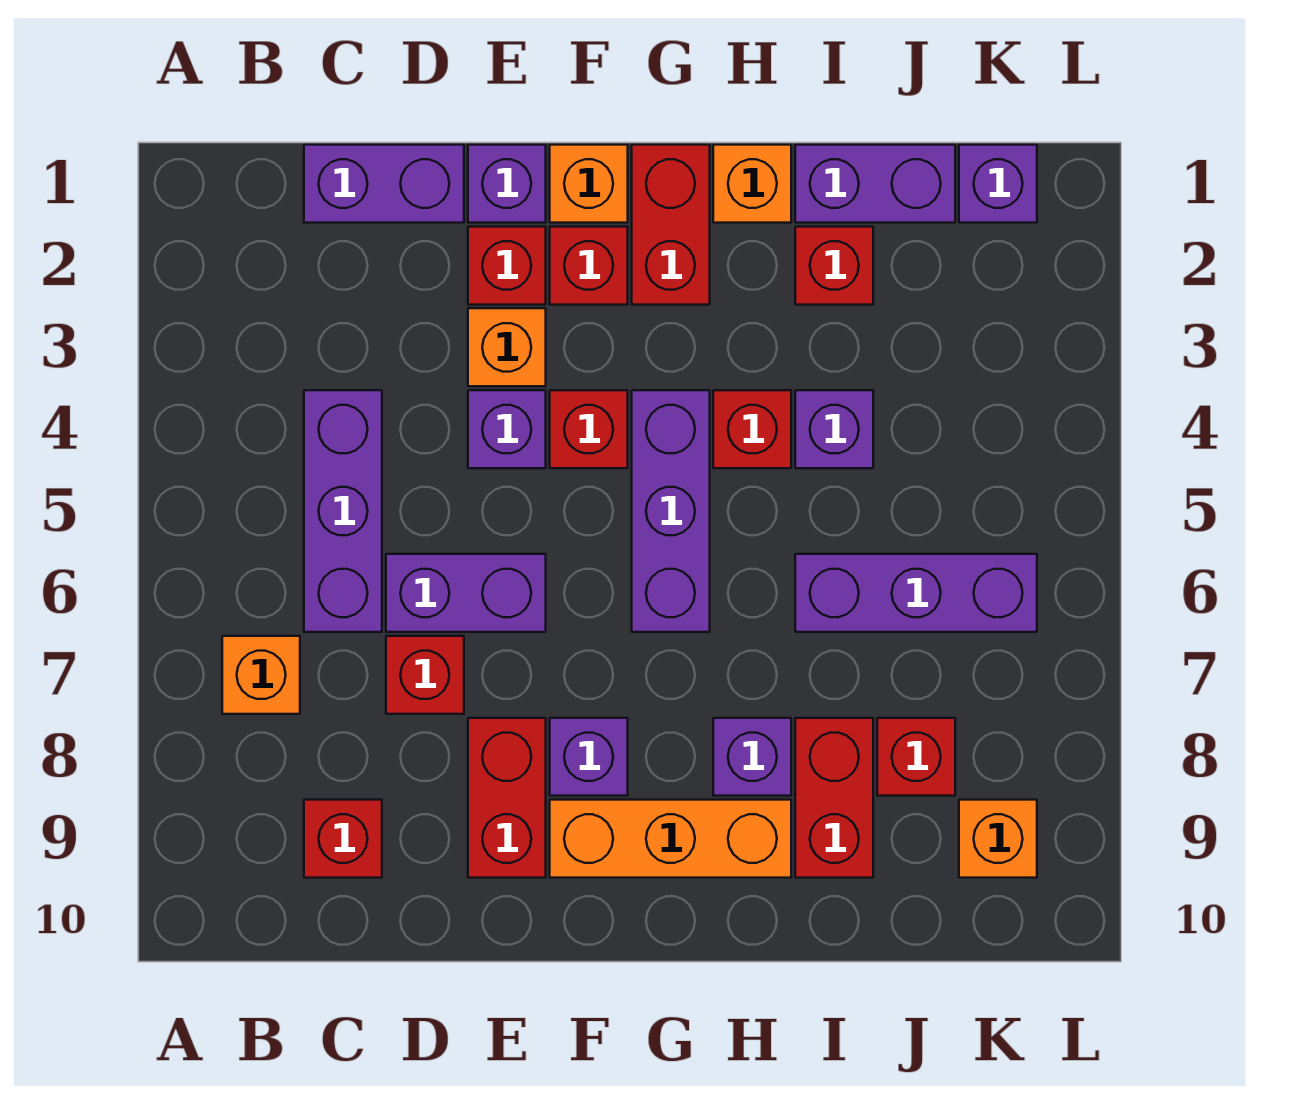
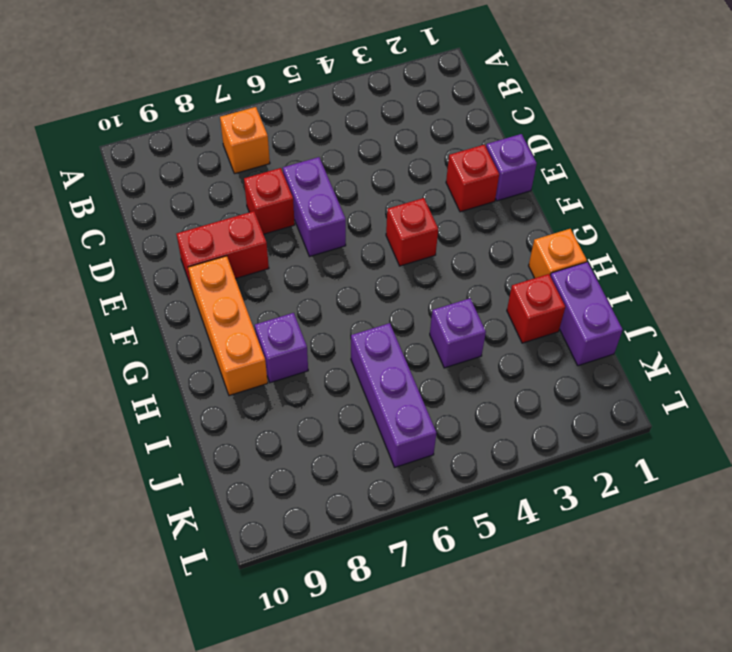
none -> purple brick C1:D1 level 1
none -> purple brick C4:C6 level 1
none -> red brick C9 level 1

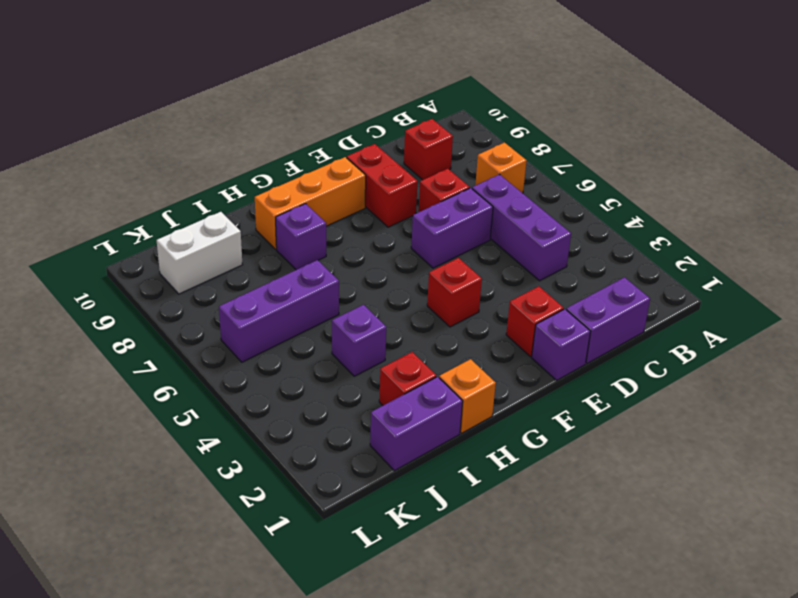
white brick J9:K9 level 1 -> orange brick K9 level 1
none -> orange brick E3 level 1
none -> purple brick E4 level 1
none -> orange brick F1 level 1

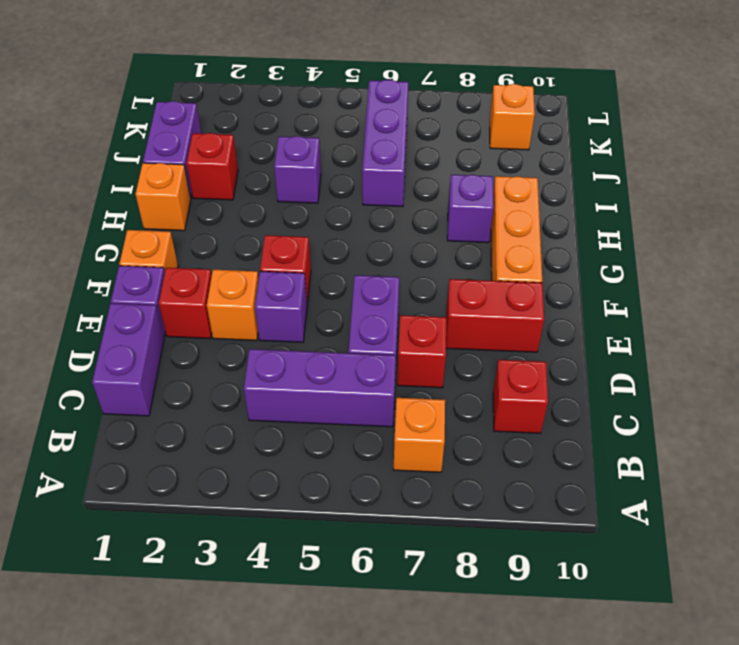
none -> red brick F2 level 1
none -> purple brick F8 level 1
none -> red brick G1:G2 level 1

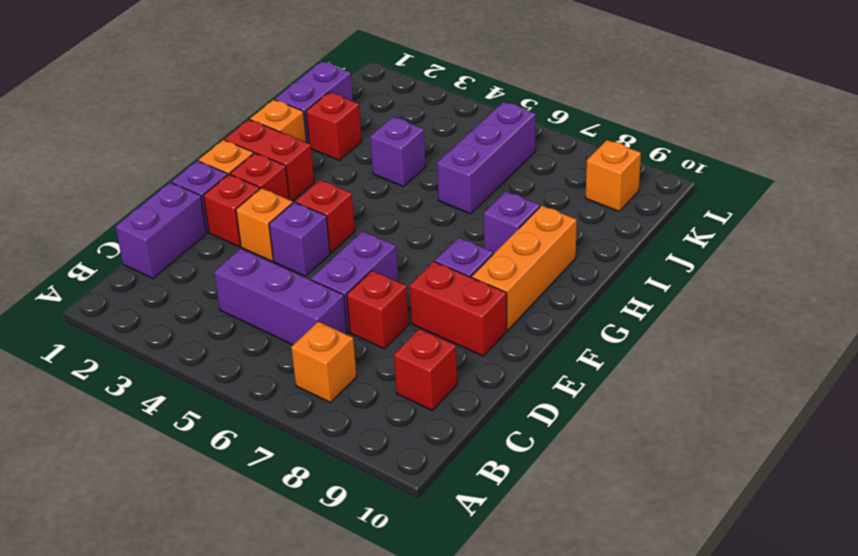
none -> purple brick G4:G6 level 1
none -> red brick H4 level 1
none -> red brick I8:I9 level 1

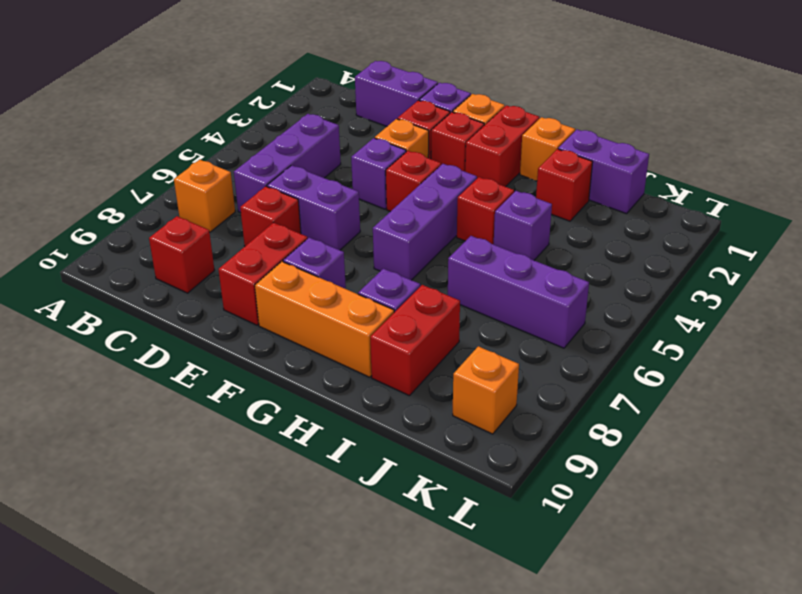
none -> red brick J8 level 1
none -> purple brick K1 level 1

